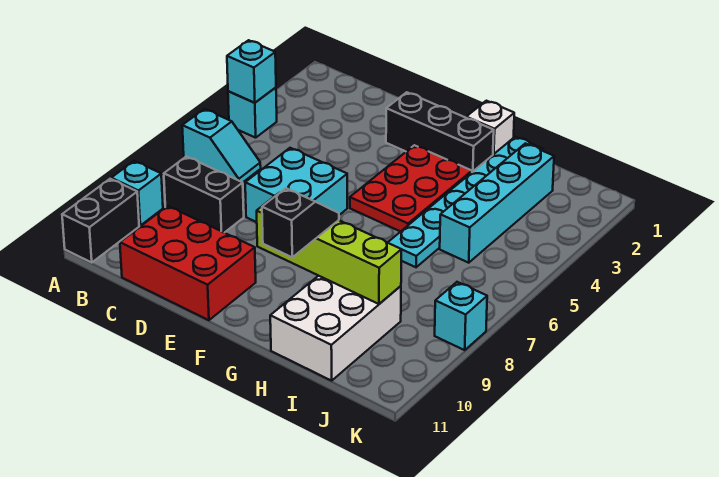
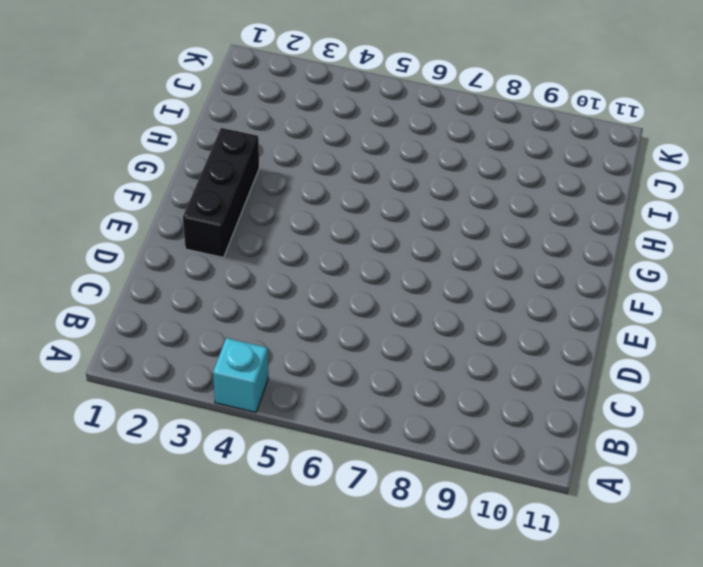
none -> cyan slope A6:B6 level 1 top A
none -> cyan brick A9 level 1
none -> black brick A10:A11 level 1

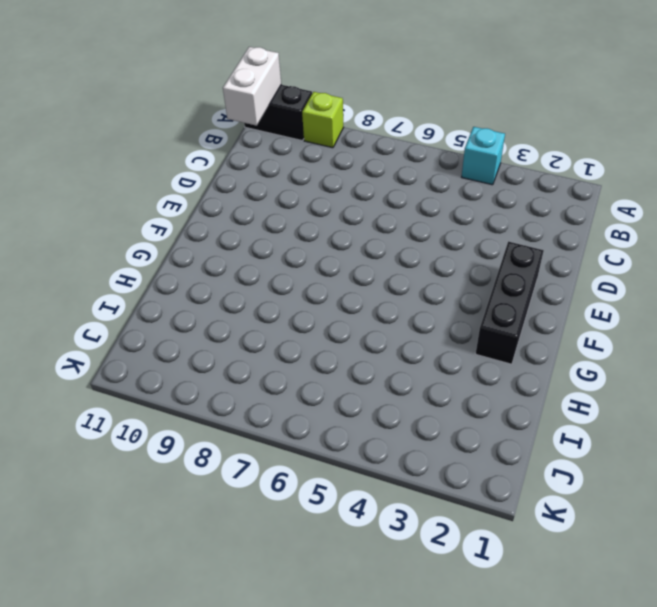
lime brick A9 level 1 -> cyan brick A9 level 1
white brick A11:B11 level 2 -> none
none -> cyan slope A6:B6 level 1 top A
none -> black brick B8:C8 level 1
none -> red brick C10:E11 level 1

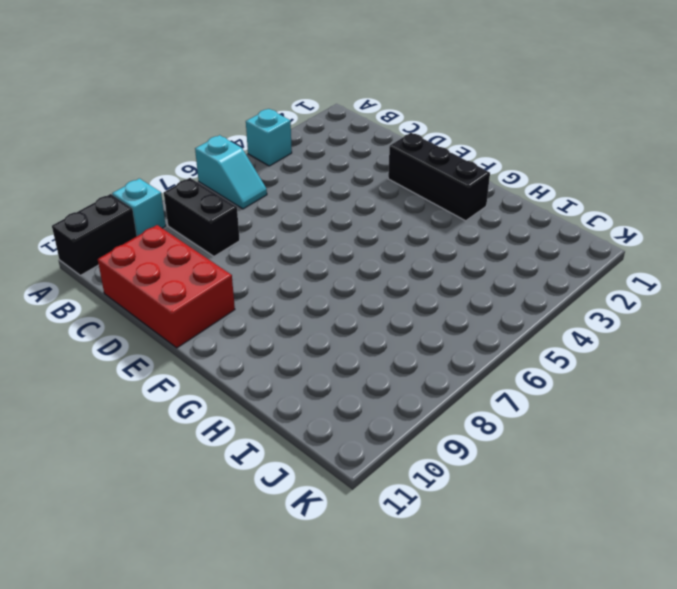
none -> cyan brick D6:E7 level 1
none -> red plate F3:G5 level 1
none -> white brick G1 level 1

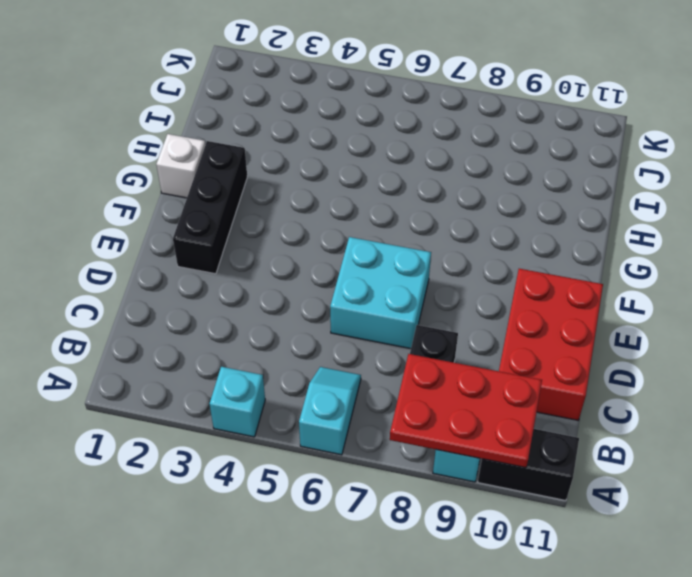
red plate A8:B10 level 2 -> red plate F3:G5 level 1
none -> cyan plate H1:H6 level 1
none -> white brick H9:I11 level 1
none -> cyan brick I2:I5 level 1

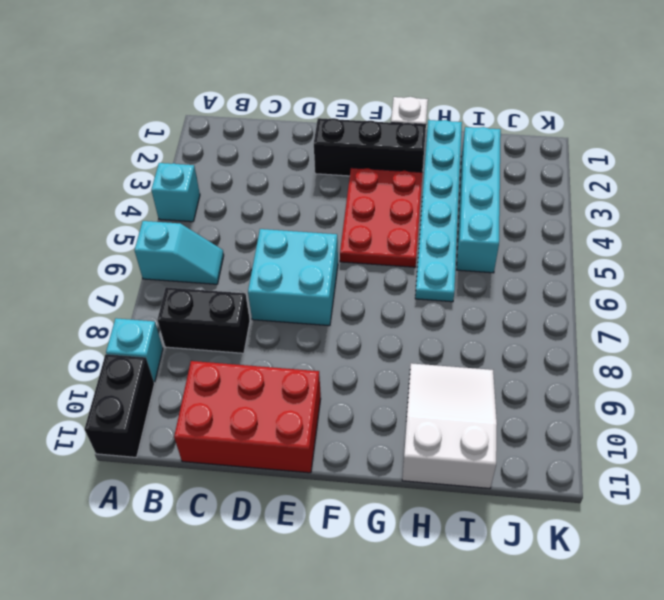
white slope H9:I11 level 1 top 11 -> white brick H9:I11 level 1
none -> cyan brick K8 level 1
none -> cyan brick A4 level 2
none -> lime brick F9:I9 level 2

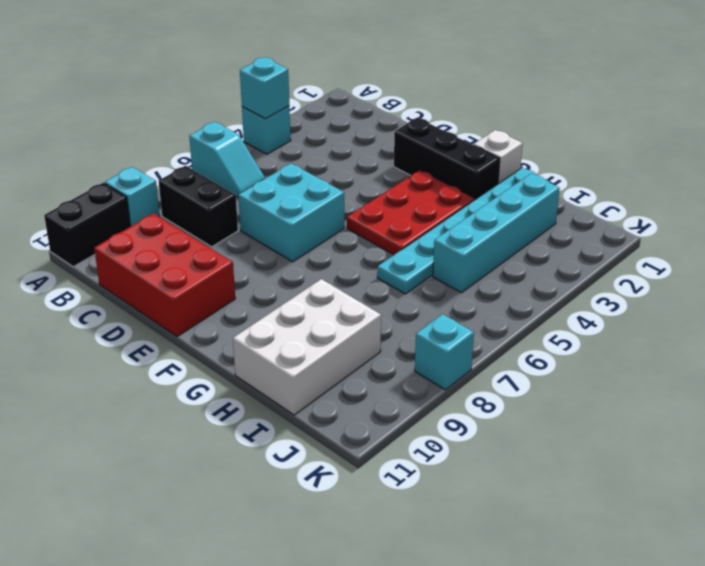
none -> lime brick F9:I9 level 2
none -> black slope G9:G10 level 3 top 10

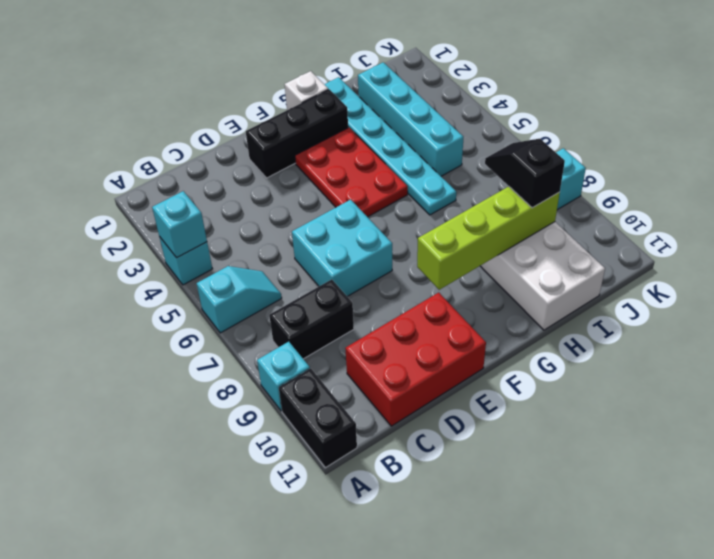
black slope I8:I9 level 3 top 9 -> black slope G9:G10 level 3 top 10

